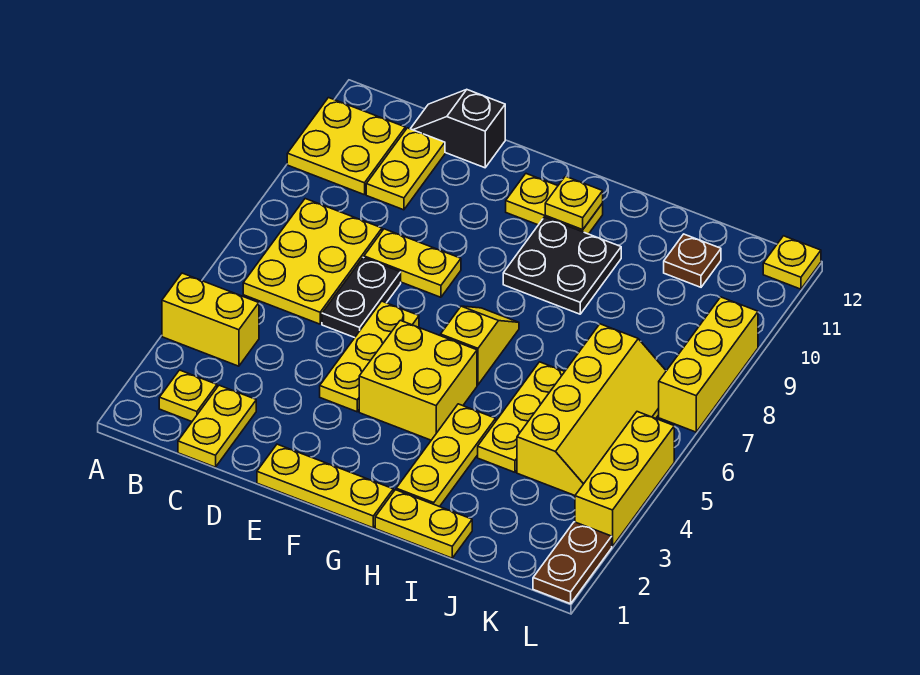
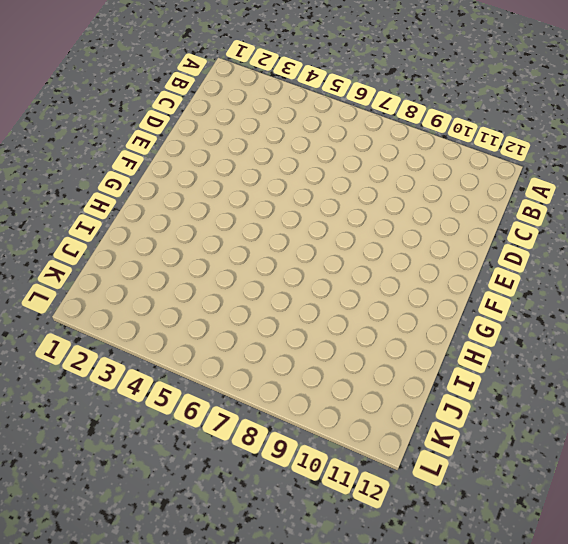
none -> yellow brick A4:B4 level 1
none -> yellow plate A10:B11 level 1
none -> yellow plate B2 level 1

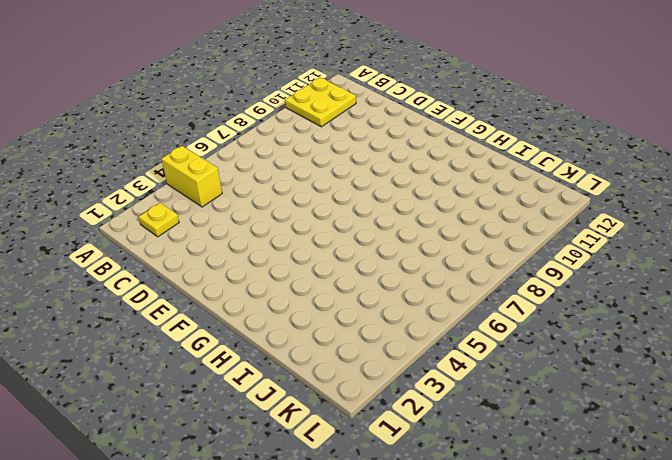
none -> yellow plate B6:C8 level 1
none -> yellow plate C1:C2 level 1
none -> yellow plate C10:C11 level 1

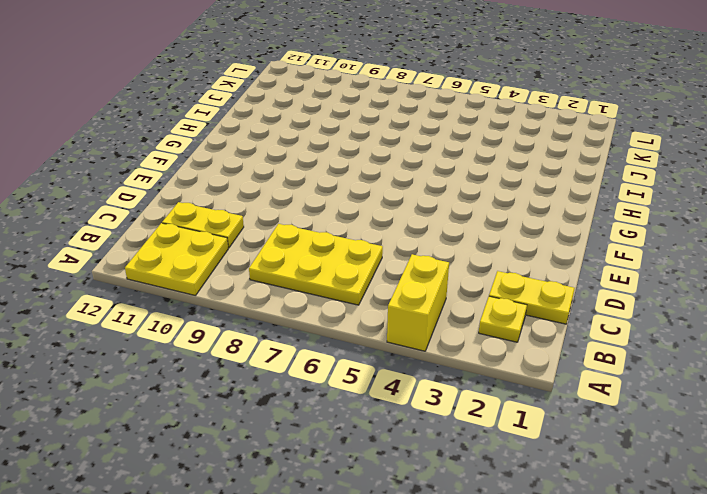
none -> black slope C12:D12 level 1 top D
none -> black plate D6:D7 level 1
none -> yellow plate D8:E8 level 1

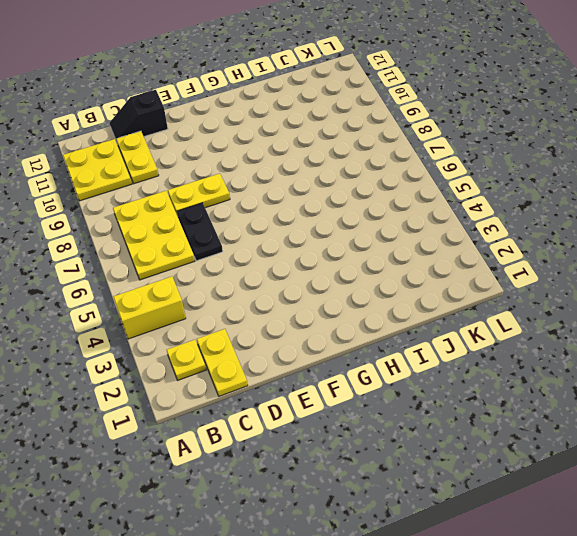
none -> yellow plate E1:G1 level 1
none -> yellow plate E4:E6 level 1
none -> yellow brick F4:G5 level 1

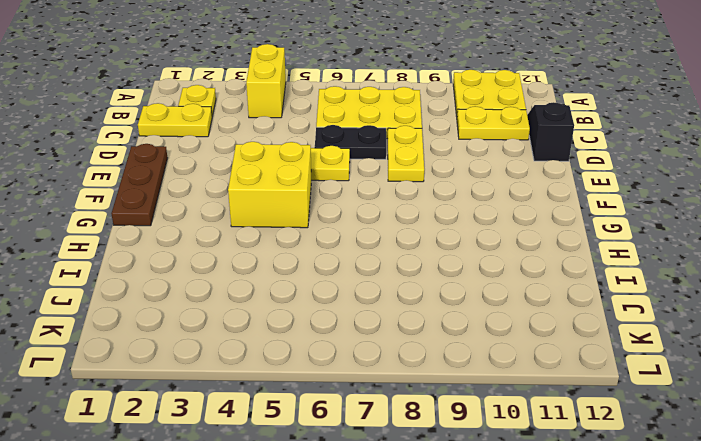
brown plate E1:G1 level 1 -> yellow plate E1:G1 level 1
none -> yellow plate F11:G11 level 1
none -> yellow slope G6:G7 level 1 top 6
none -> black plate G9:H10 level 1

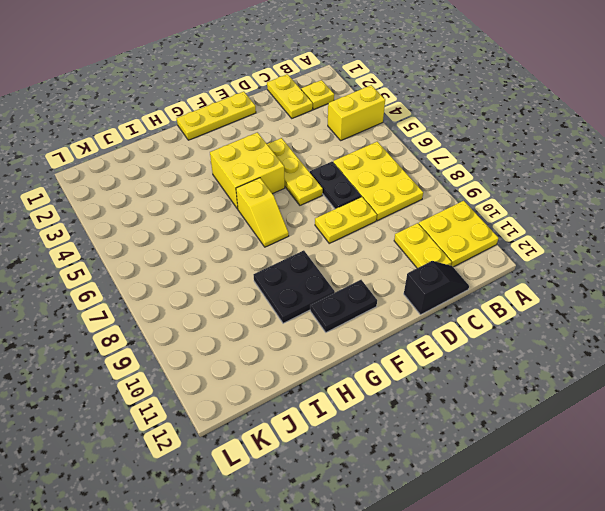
black plate F11:G11 level 1 -> yellow plate F11:G11 level 1
none -> yellow plate H1:I1 level 1
none -> yellow plate H2:H4 level 1
none -> yellow plate I4:I6 level 1

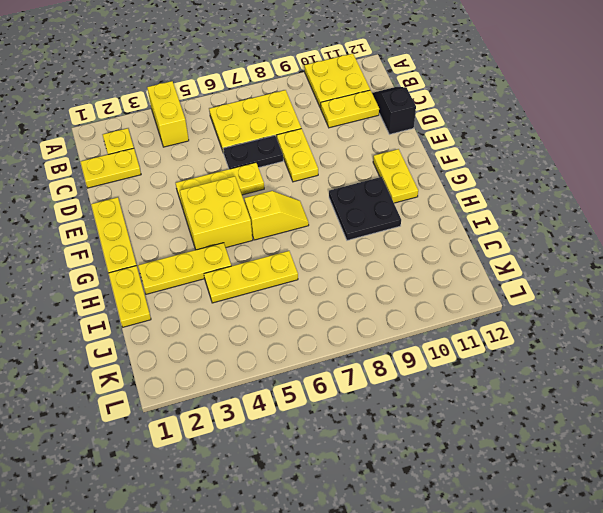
none -> yellow slope J4:K7 level 1 top J
none -> brown plate J11 level 1
none -> brown plate L1:L2 level 1

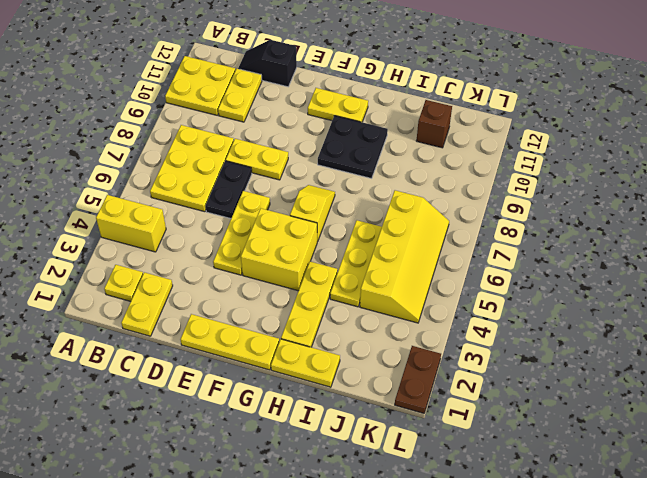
brown brick J11 level 1 -> brown plate J11 level 1
none -> yellow brick L3:L5 level 1
none -> yellow brick L7:L9 level 1
none -> yellow plate L12 level 1

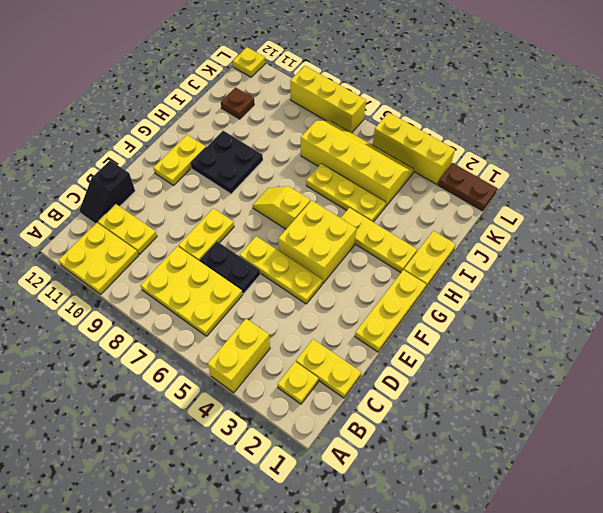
none -> yellow plate G11 level 2

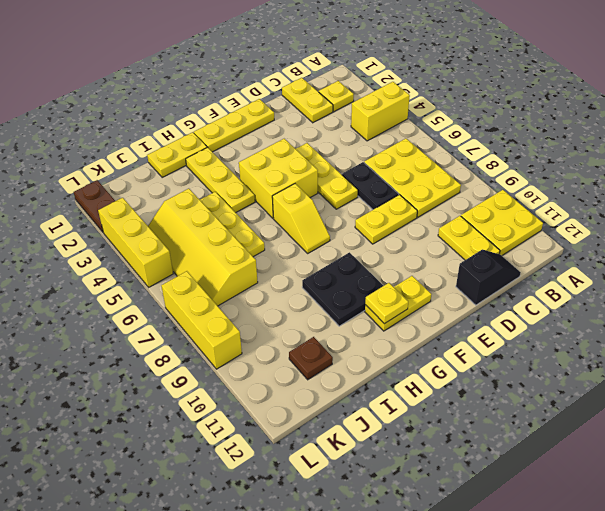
none -> yellow plate L12 level 1

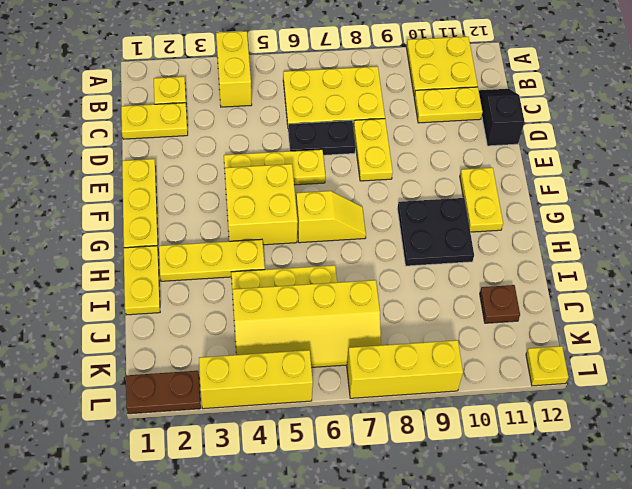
none -> yellow plate G11 level 2

